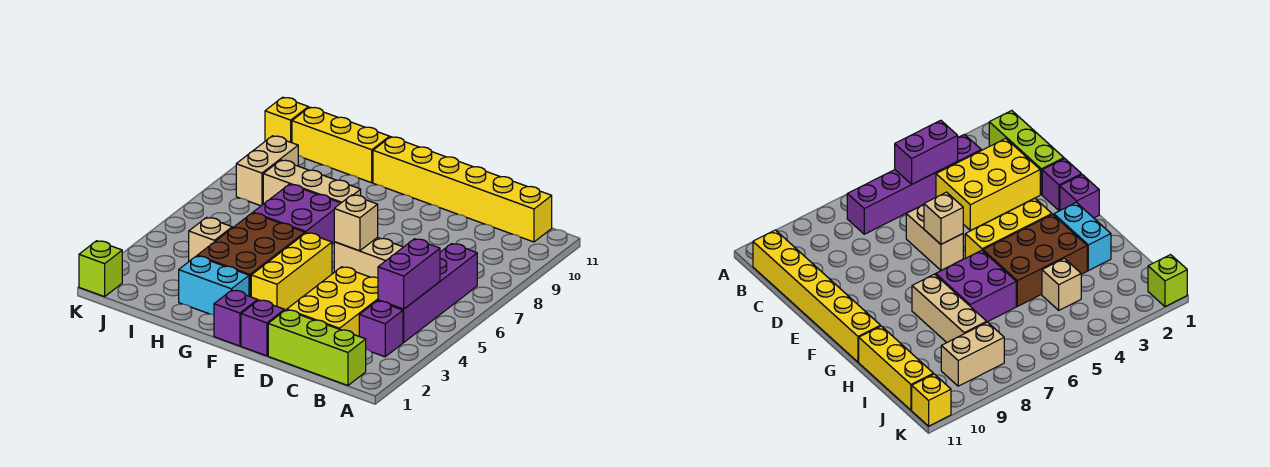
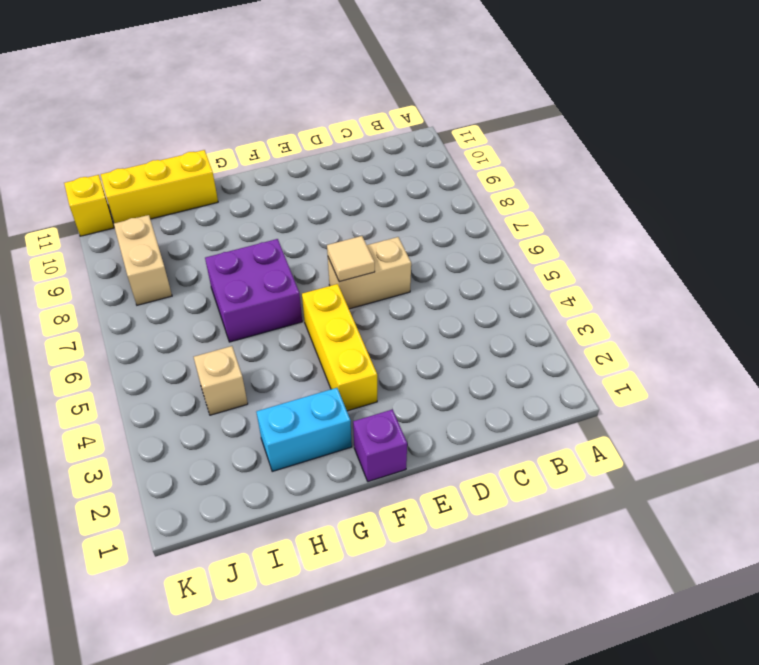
tan tile E6 level 2 -> tan brick E6 level 2
none -> lime brick B1:D1 level 1
none -> purple brick B3 level 1
none -> purple brick B4:B7 level 1

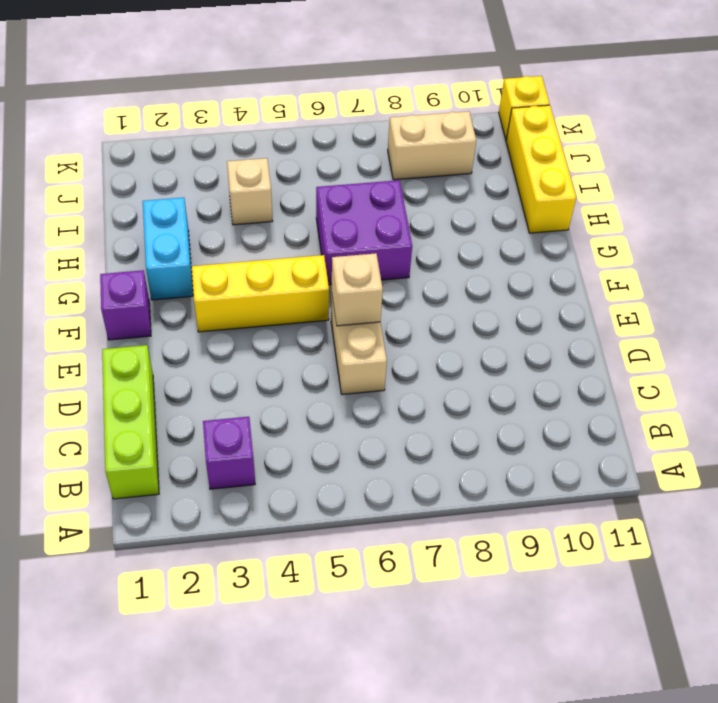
none -> purple brick B4:B7 level 1
none -> yellow brick B11:G11 level 1
none -> yellow brick C2:D4 level 1

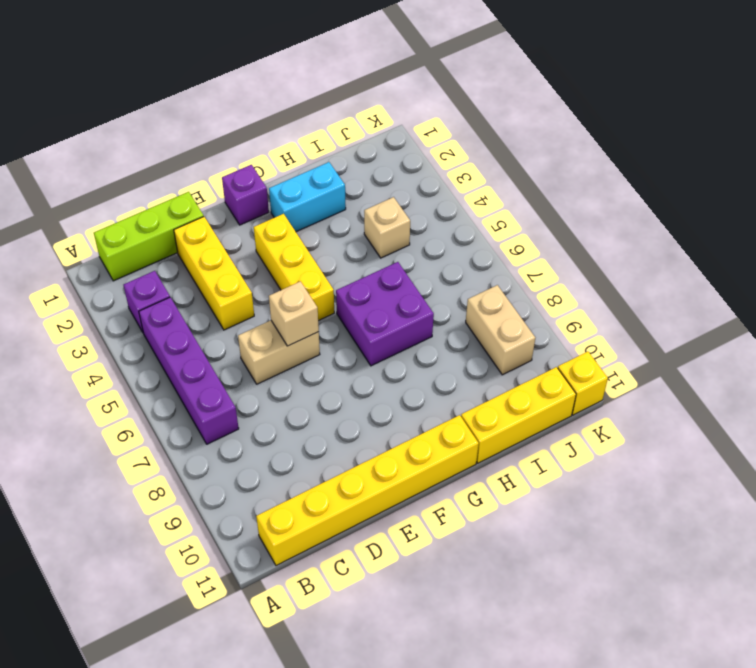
yellow brick D2:D4 level 1 -> yellow brick C2:D4 level 1
none -> purple brick E1 level 1
none -> brown brick G3:H5 level 1
none -> tan brick G8:I8 level 1

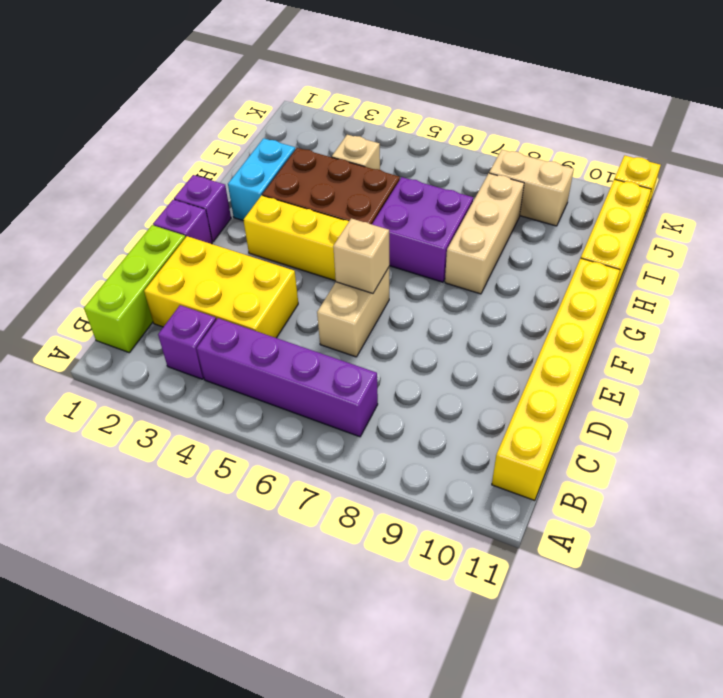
none -> lime brick K1 level 1
none -> purple brick B4:B5 level 2

